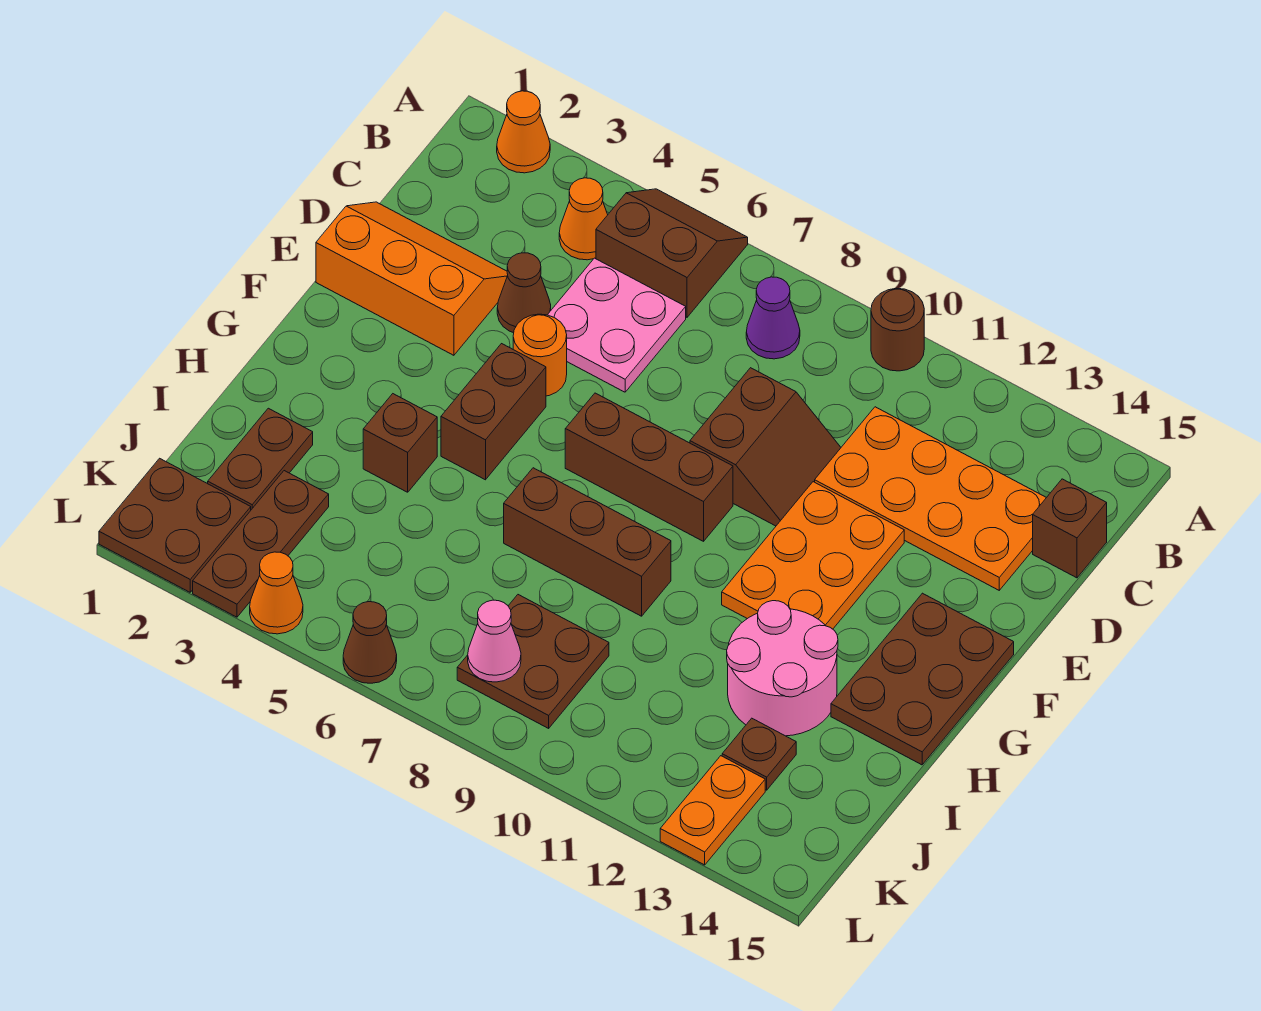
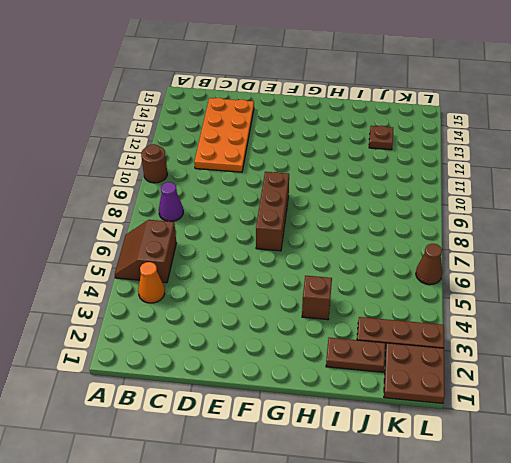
none -> orange cone A2 level 1
none -> pink plate C5:D6 level 1
none -> brown brick C15 level 1

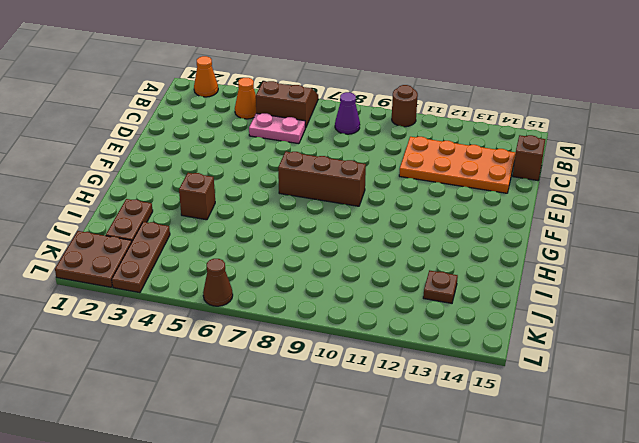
pink plate C5:C6 level 1 -> pink plate C5:D6 level 1
none -> orange slope D1:E3 level 1 top E
none -> brown cone D4 level 1
none -> brown slope D9:E10 level 1 top 9

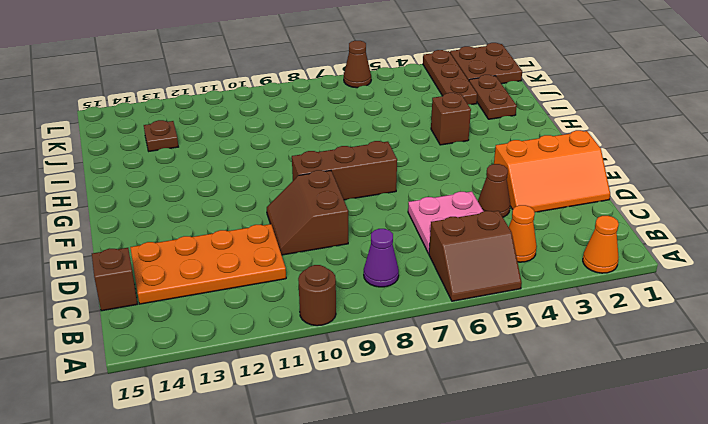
none -> orange round brick E5 level 1
none -> orange plate E11:G12 level 1
none -> brown brick F5:G5 level 1

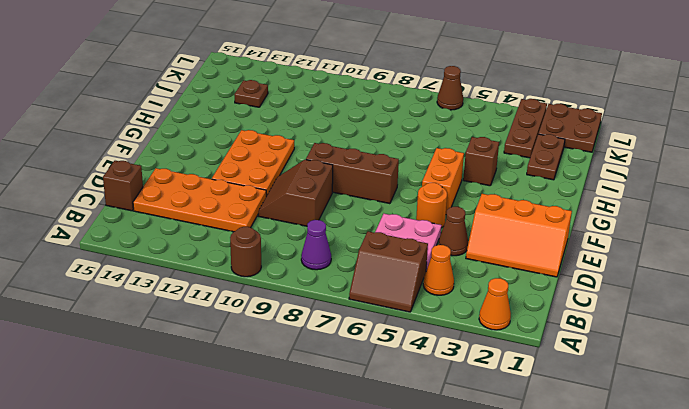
orange brick F5:G5 level 1 -> brown brick F5:G5 level 1
none -> brown plate F14:H15 level 1
none -> brown brick H7:H9 level 1
none -> pink round brick H12:I13 level 1

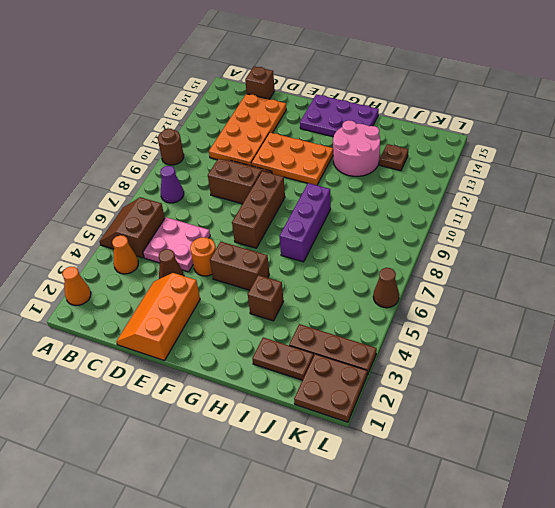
purple plate F14:H15 level 1 -> brown plate F14:H15 level 1
purple brick H7:H9 level 1 -> brown brick H7:H9 level 1
none -> brown plate J8:K9 level 1
none -> orange plate K13:L13 level 1
none -> orange cone L4 level 1

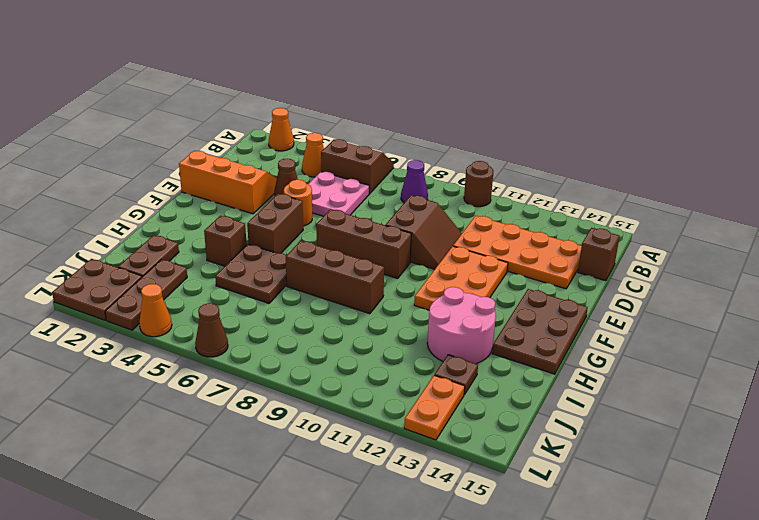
brown plate H5:I6 level 1 -> brown plate J8:K9 level 1
none -> pink cone K8 level 2

